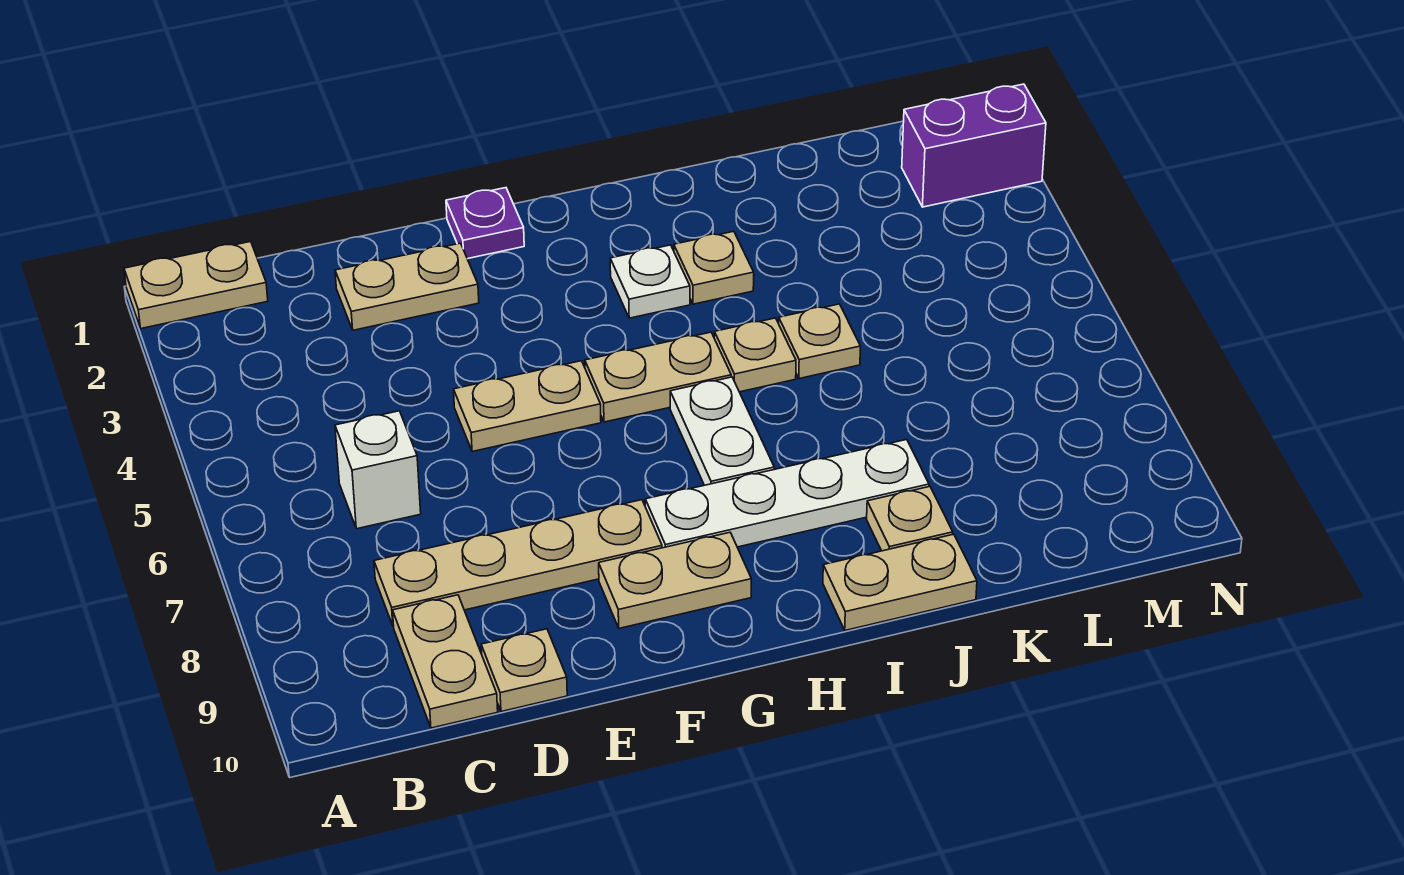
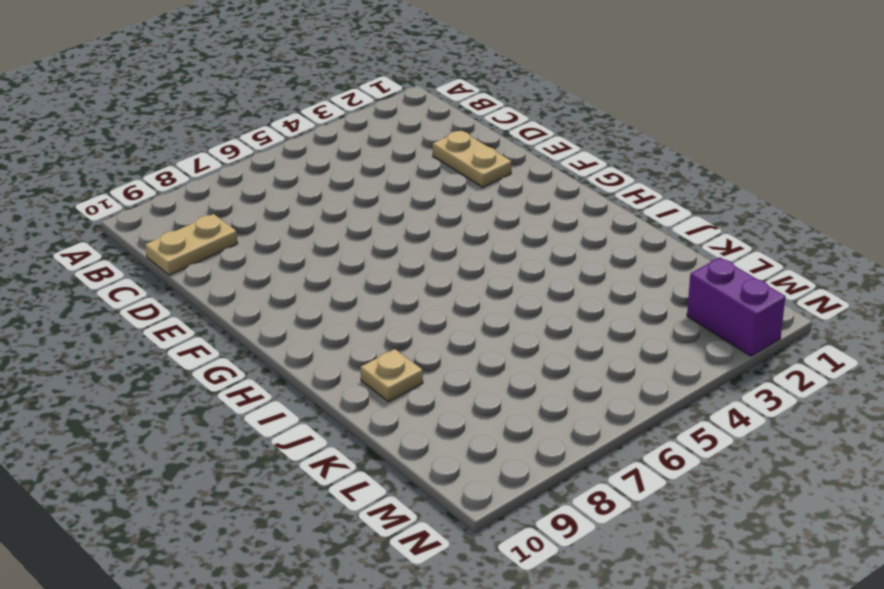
none -> tan plate A1:B1 level 1
none -> white brick C6 level 1
none -> tan plate C8:F8 level 1

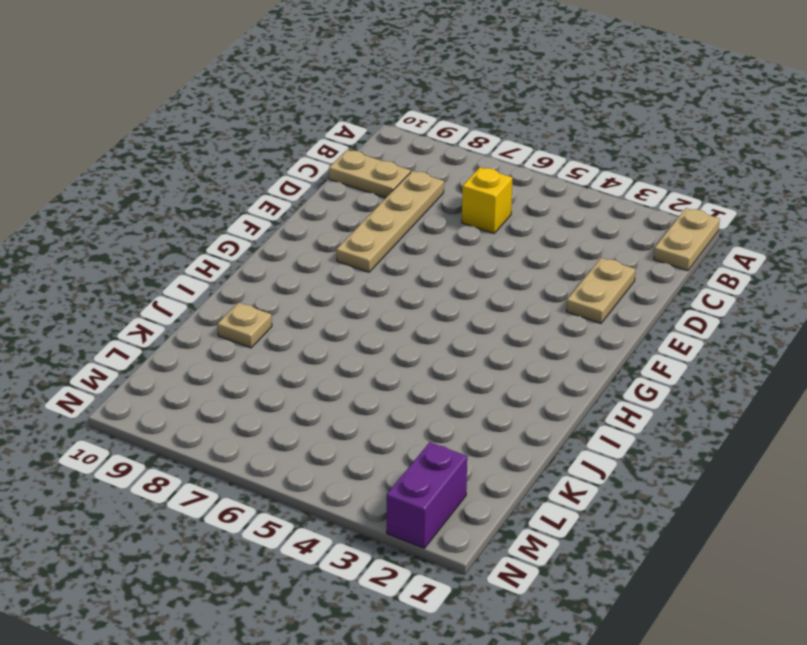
yellow brick C6 level 1 -> white brick C6 level 1
none -> tan plate D10 level 1
none -> tan plate E5:F5 level 1
none -> purple plate F1 level 1

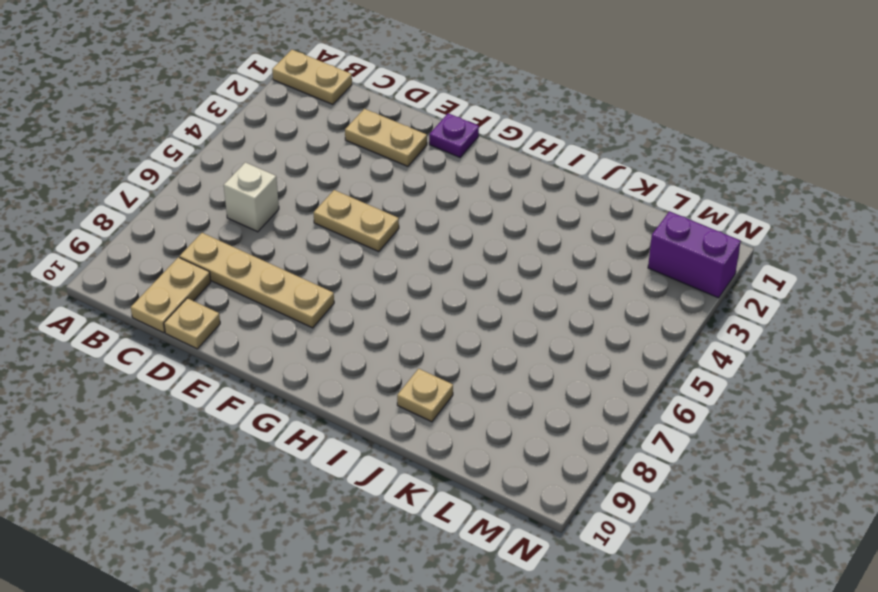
none -> tan plate F9:G9 level 1
none -> tan plate G5:H5 level 1
none -> white plate G8:J8 level 1

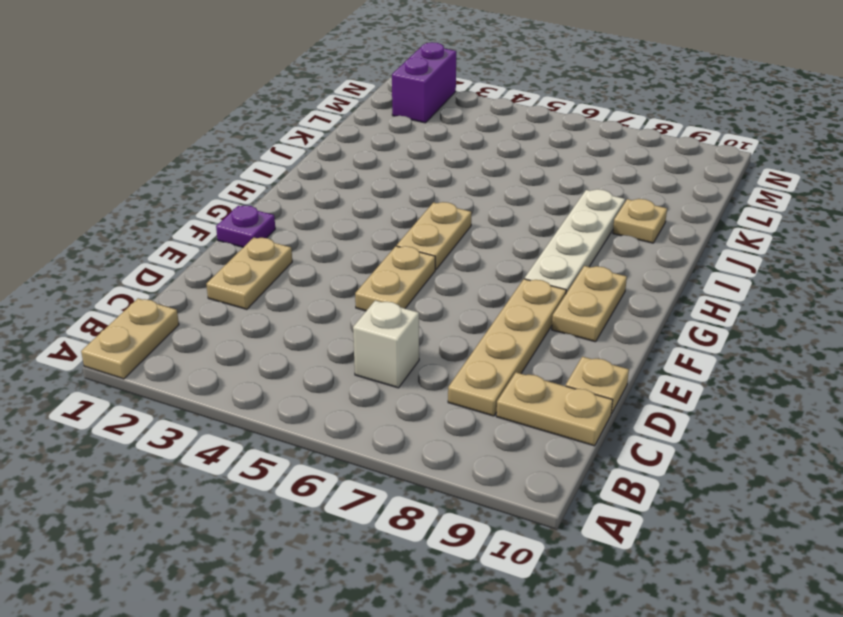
none -> white plate H3 level 1
none -> white plate H6:H7 level 1
none -> tan plate I3 level 1

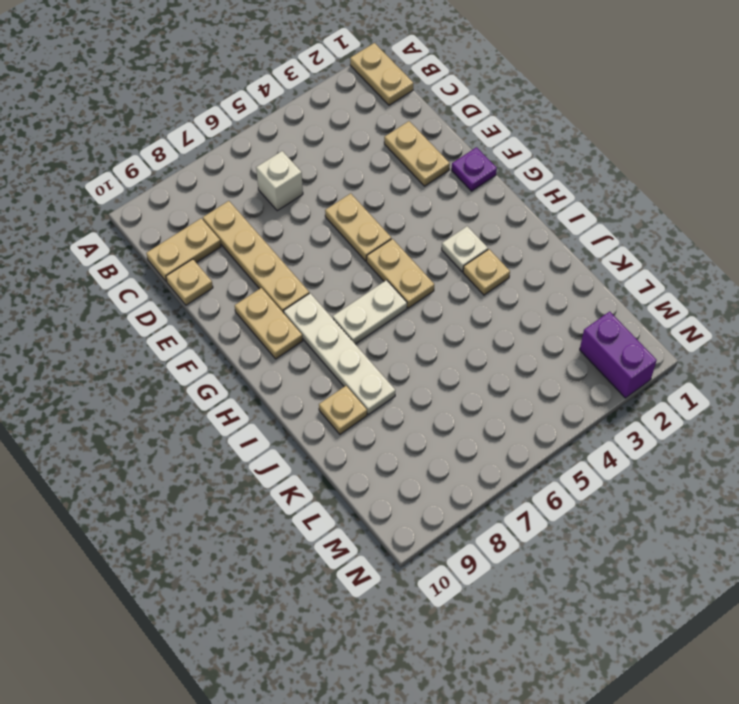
none -> tan plate I5 level 1
none -> tan plate I10:J10 level 1
none -> tan plate J5 level 1

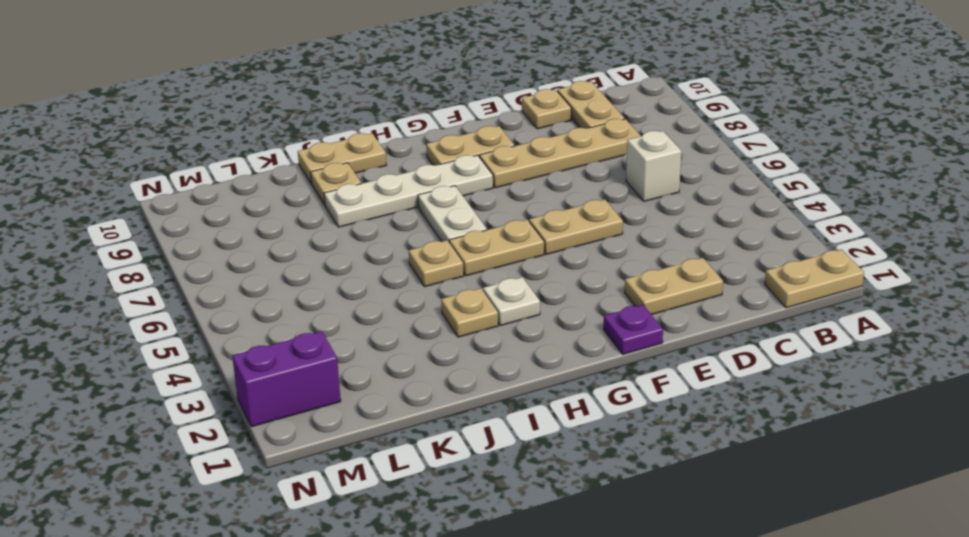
none -> tan plate J5 level 1

